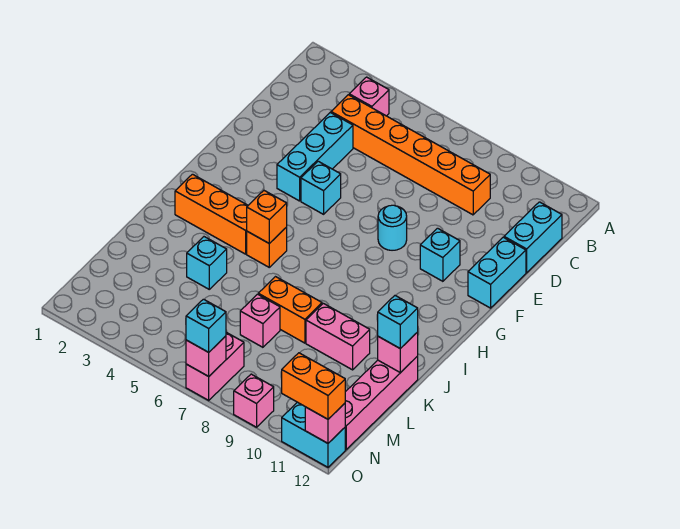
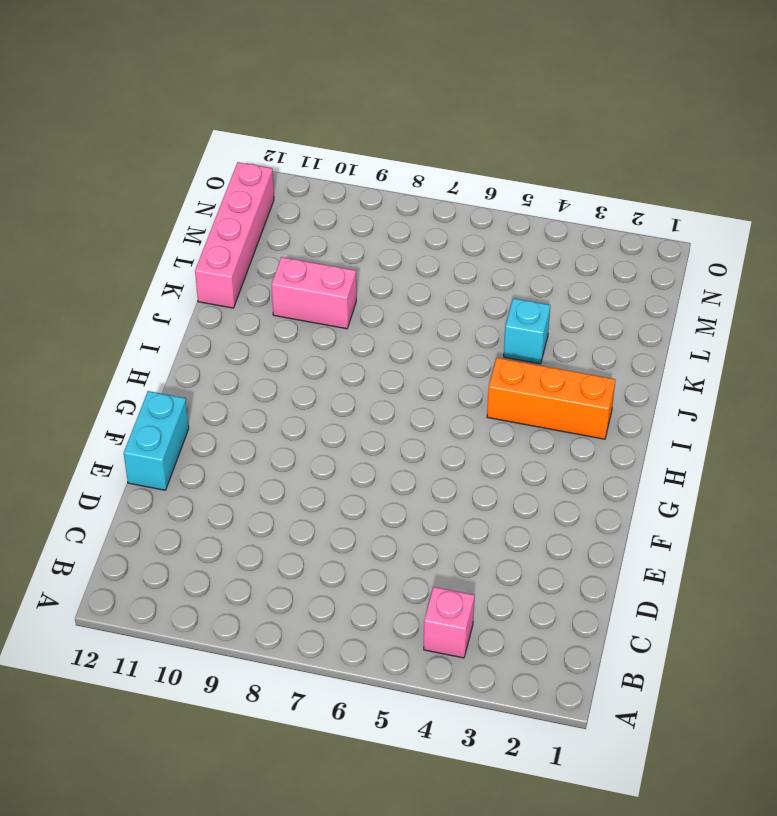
none -> orange brick C4:C9 level 1
none -> cyan brick C12:D12 level 1
none -> cyan brick D4:F4 level 1

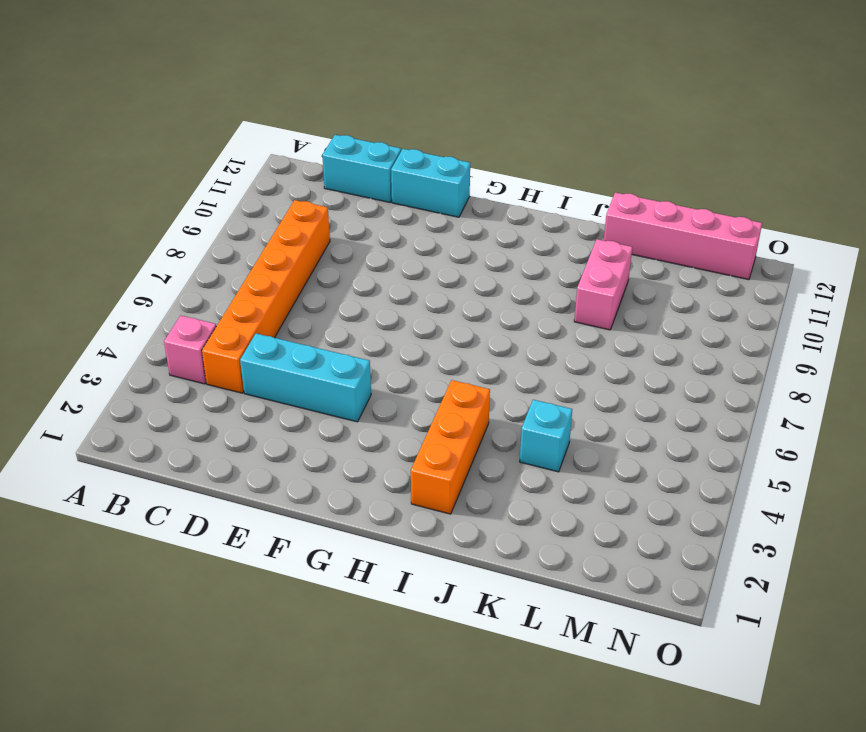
none -> cyan brick F5 level 1
none -> cyan round brick F8 level 1
none -> cyan brick F10 level 1

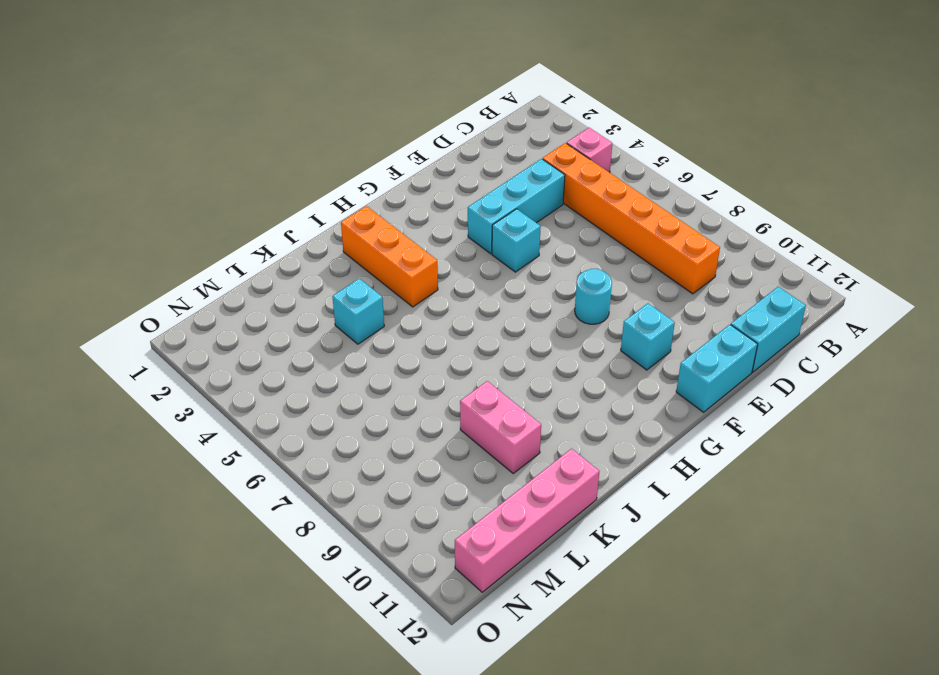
none -> orange brick I5 level 1
none -> orange brick K7:K8 level 1
none -> pink brick L7 level 1

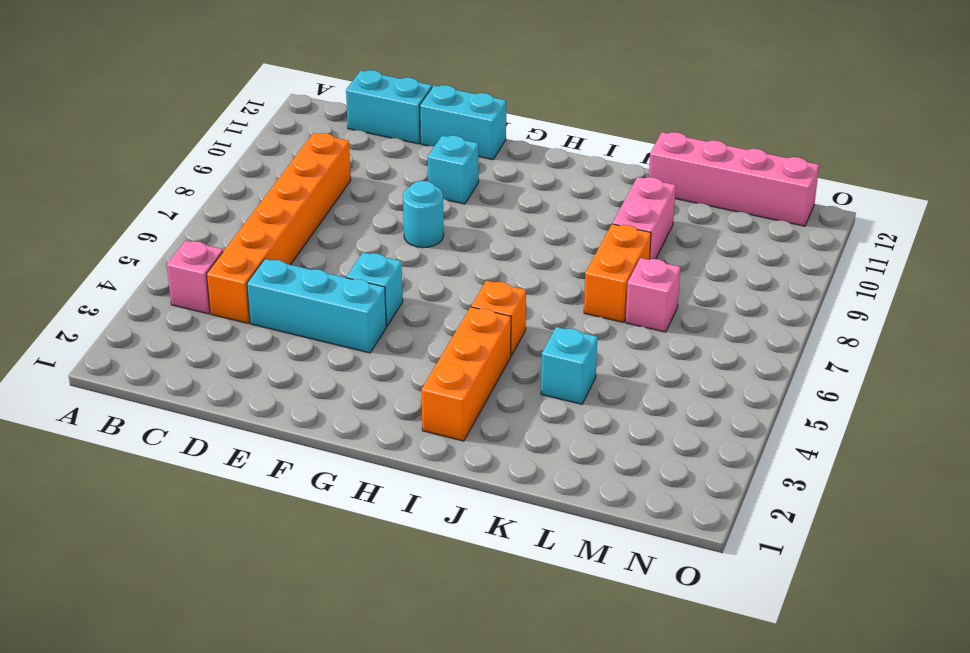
none -> pink brick N7:O7 level 1
none -> pink brick O9 level 1
none -> cyan brick O11:O12 level 1

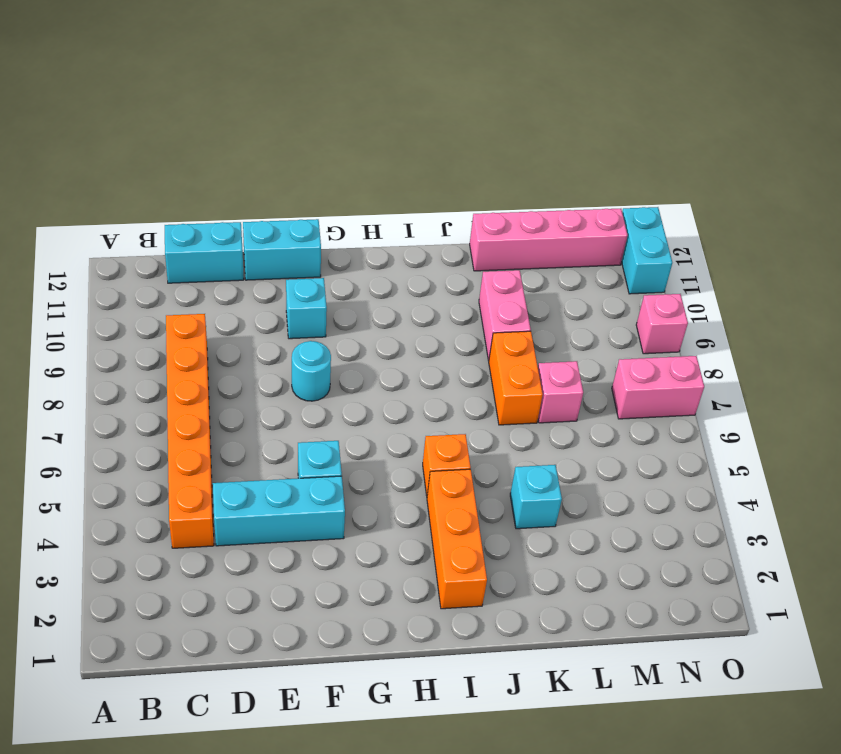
none -> pink brick B4 level 1
none -> orange brick I5 level 2
none -> pink brick K12 level 2

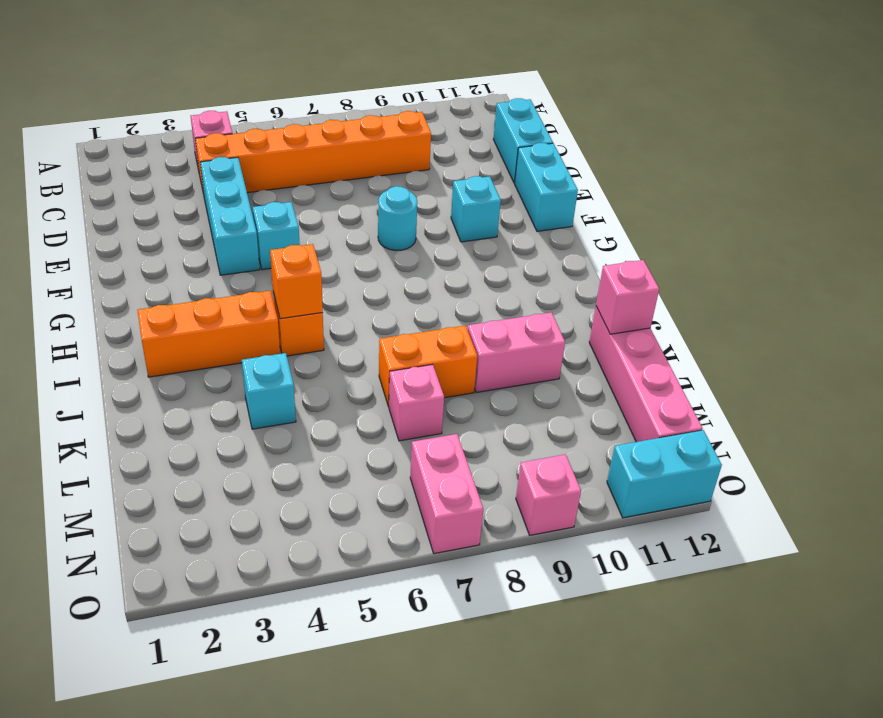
none -> pink brick O7 level 2
none -> pink brick O12 level 2
none -> cyan brick K12 level 3

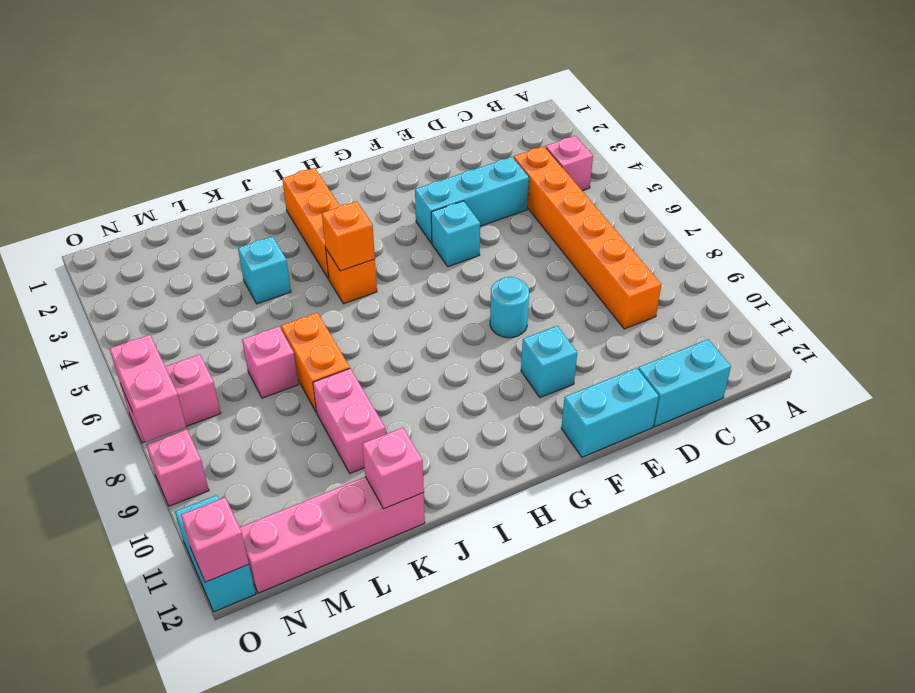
pink brick O7:O8 level 2 -> pink brick O7 level 2
none -> cyan brick K12 level 3
none -> cyan brick O7 level 3
none -> orange brick O11:O12 level 3

